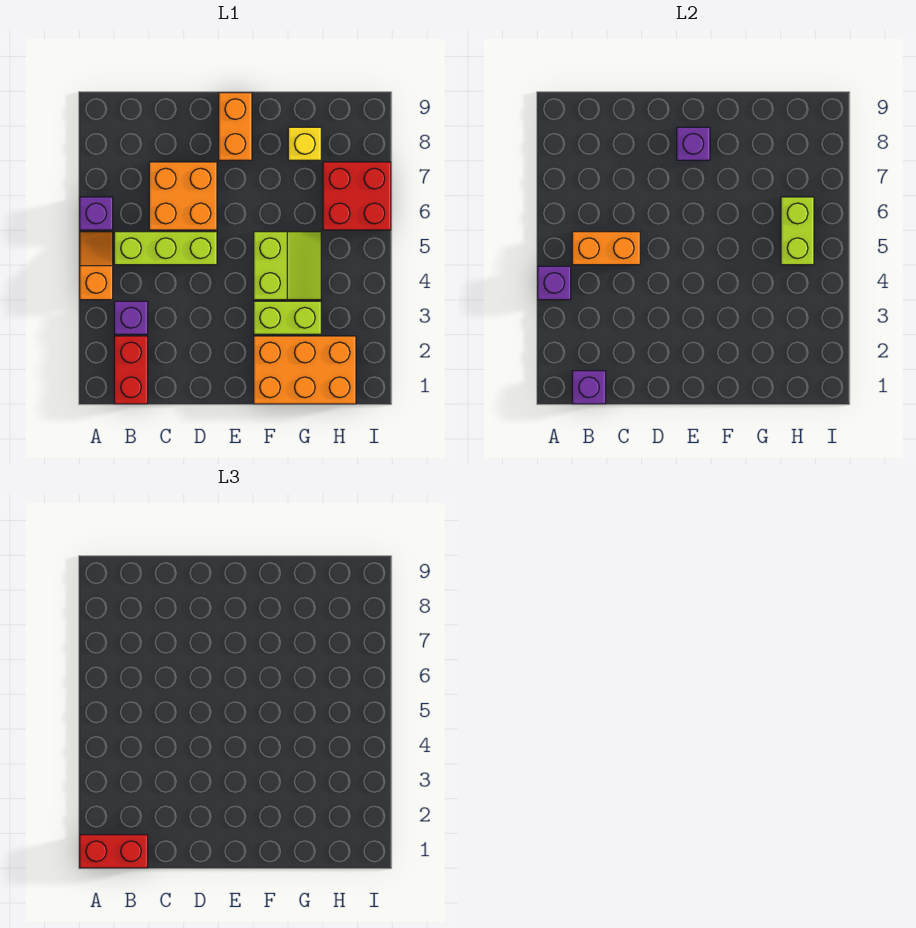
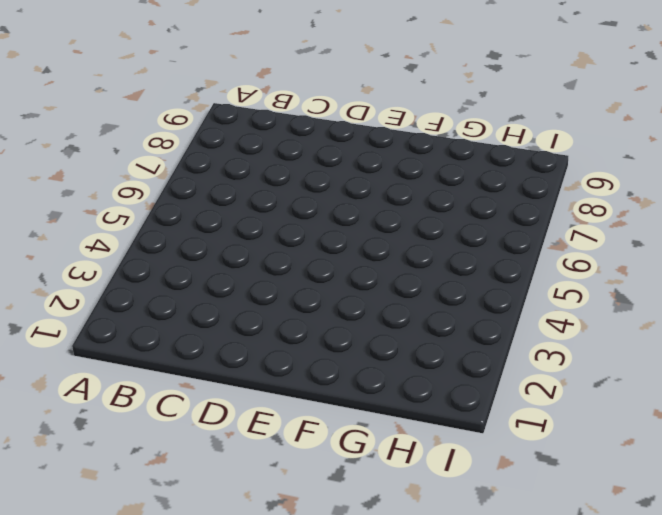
none -> orange slope A4:A5 level 1 top 4
none -> purple brick A6 level 1
none -> red brick B1:B2 level 1

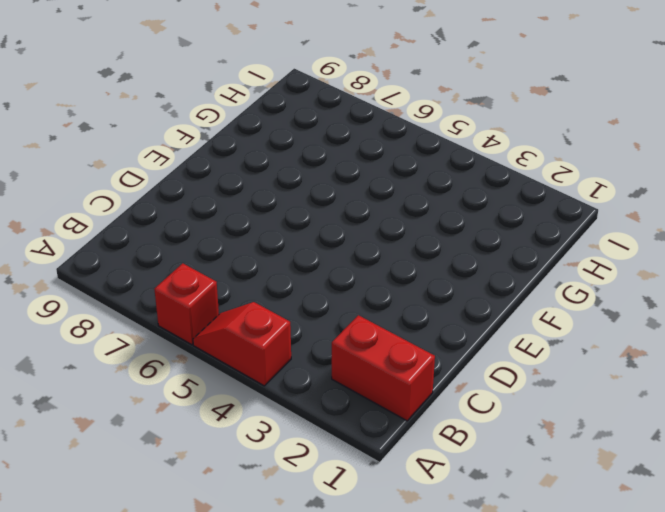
red slope A4:A5 level 1 top 4 -> orange slope A4:A5 level 1 top 4
red brick A6 level 1 -> purple brick A6 level 1
none -> purple brick B3 level 1
none -> lime brick B5:D5 level 1
none -> orange brick C6:D7 level 1

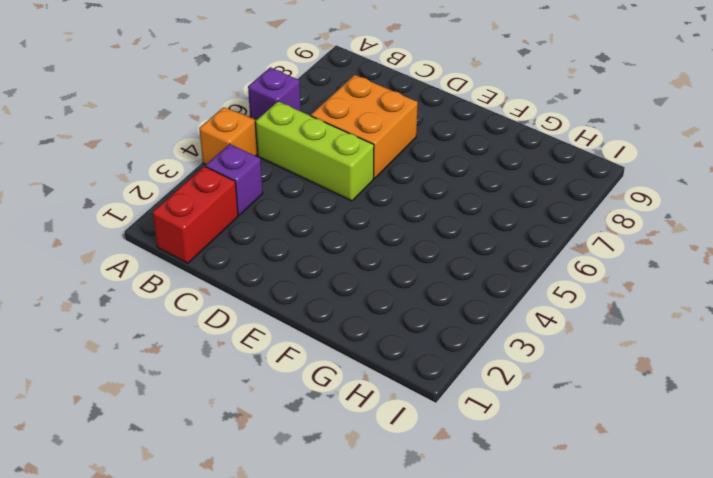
none -> orange brick E8:E9 level 1
none -> orange brick F1:H2 level 1
none -> lime brick F3:G3 level 1

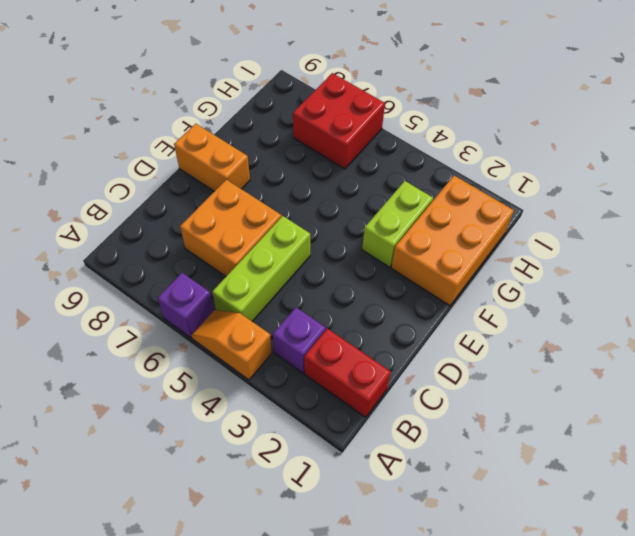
none -> lime slope F4:G5 level 1 top F
none -> yellow brick G8 level 1
none -> purple brick A4 level 2

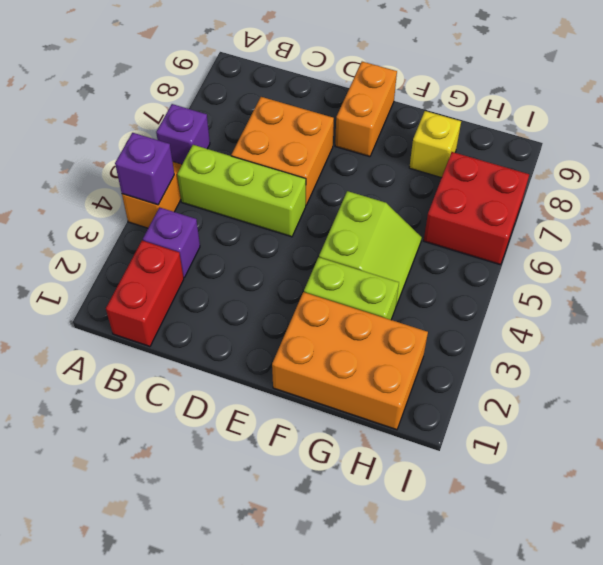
none -> purple brick B1 level 2
none -> orange brick B5:C5 level 2
none -> purple brick E8 level 2

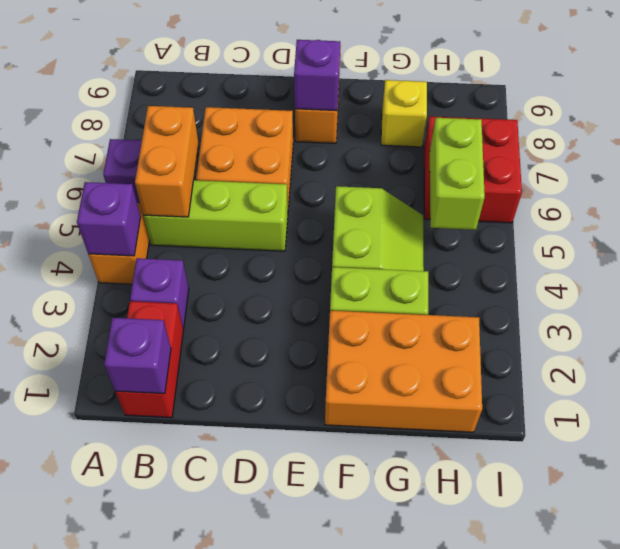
orange brick B5:B6 level 2 -> orange brick B5:C5 level 2
none -> red brick A1:B1 level 3

